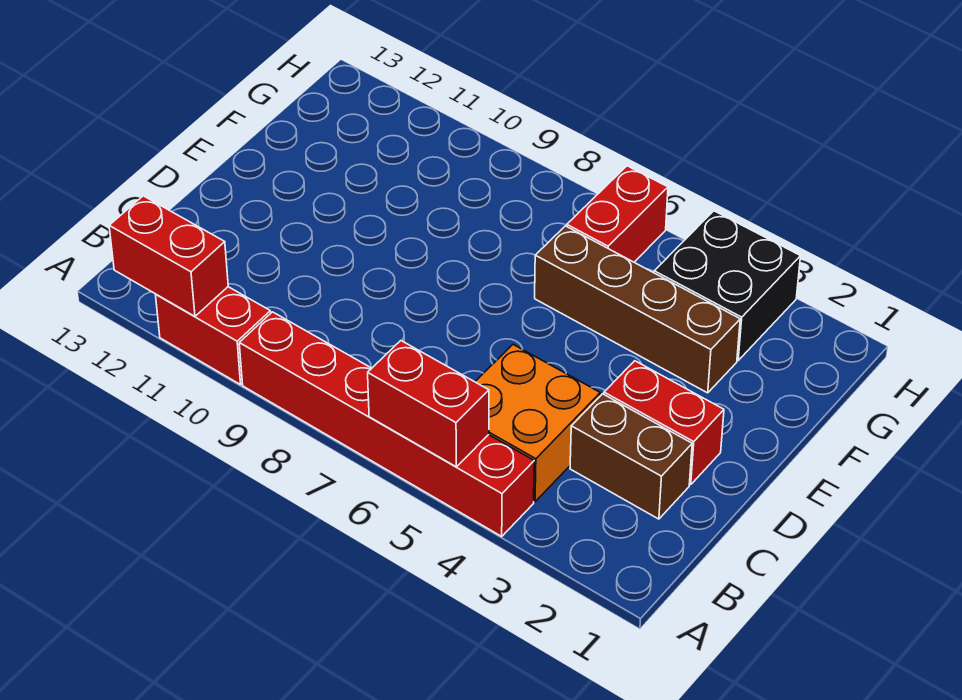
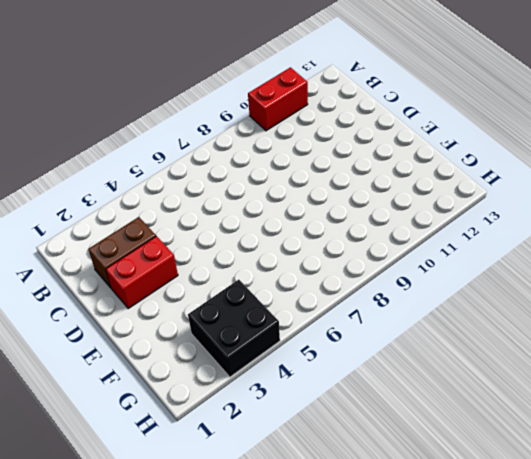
none -> red brick A4:A9 level 1
none -> orange brick B4:C5 level 1

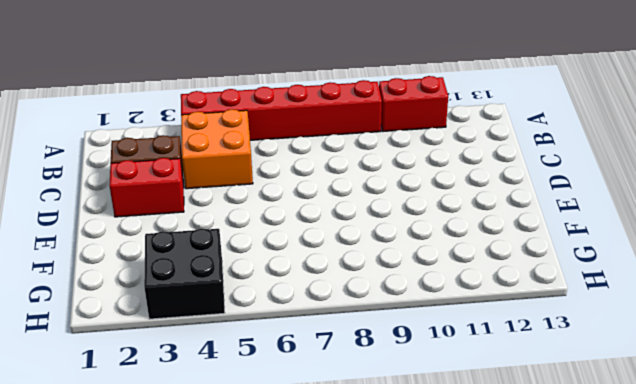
none -> brown brick F3:F6 level 1
none -> red brick G6:H6 level 1

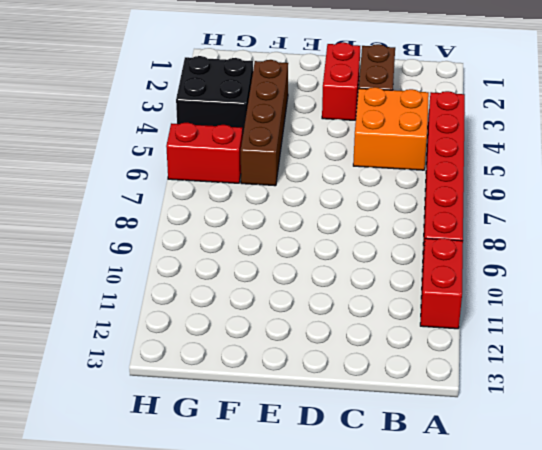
none -> red brick A5:A6 level 2
none -> red brick A11:A12 level 2

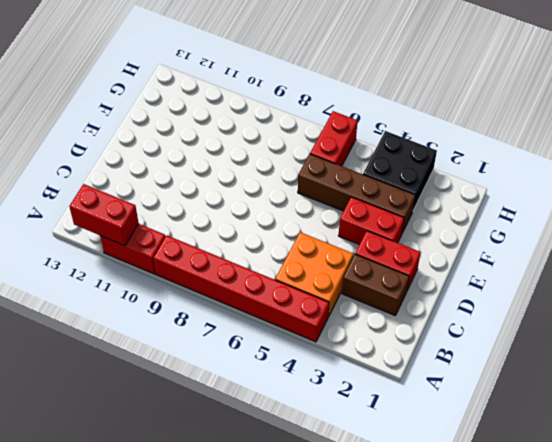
red brick E3:E4 level 1 -> red brick A5:A6 level 2

